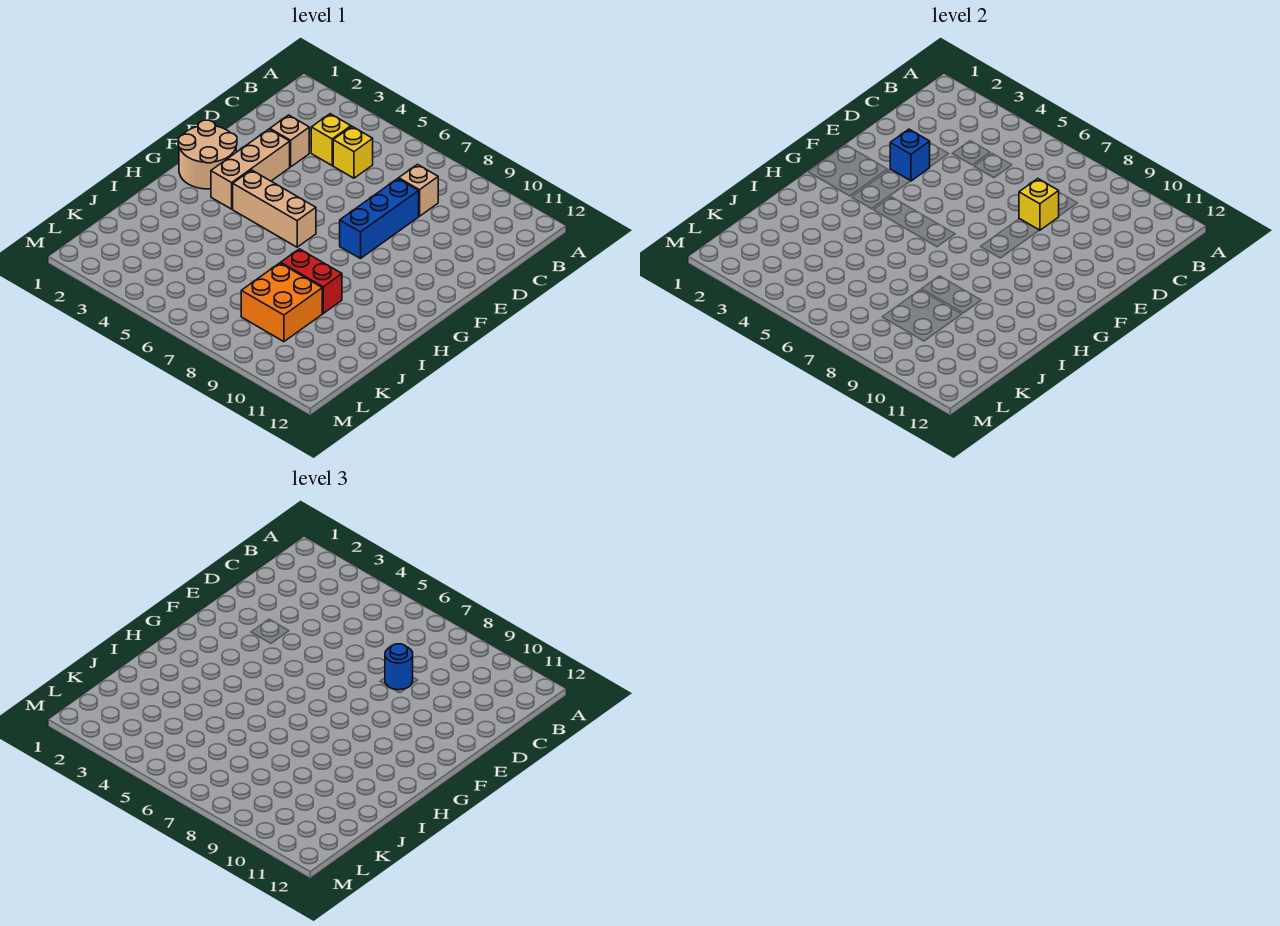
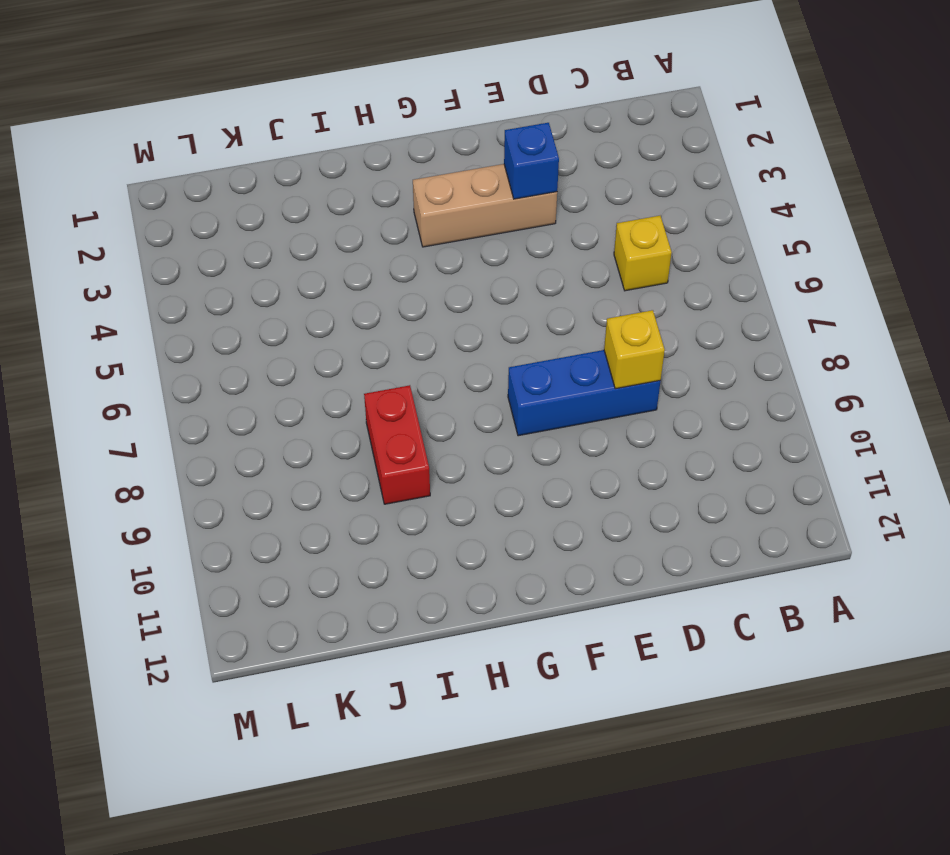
none -> yellow brick C4 level 1
none -> tan brick C8 level 1
none -> tan brick D3 level 1

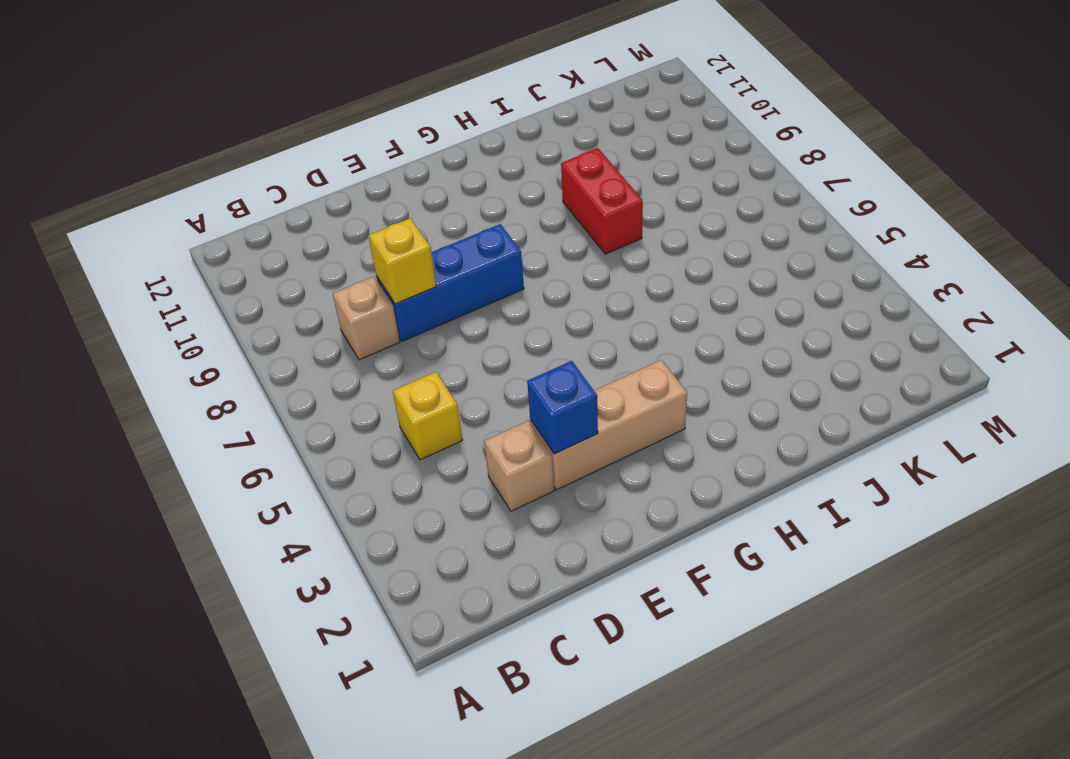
none -> yellow brick C4 level 1
none -> tan round brick F1:G2 level 1
none -> tan brick G4:G6 level 1

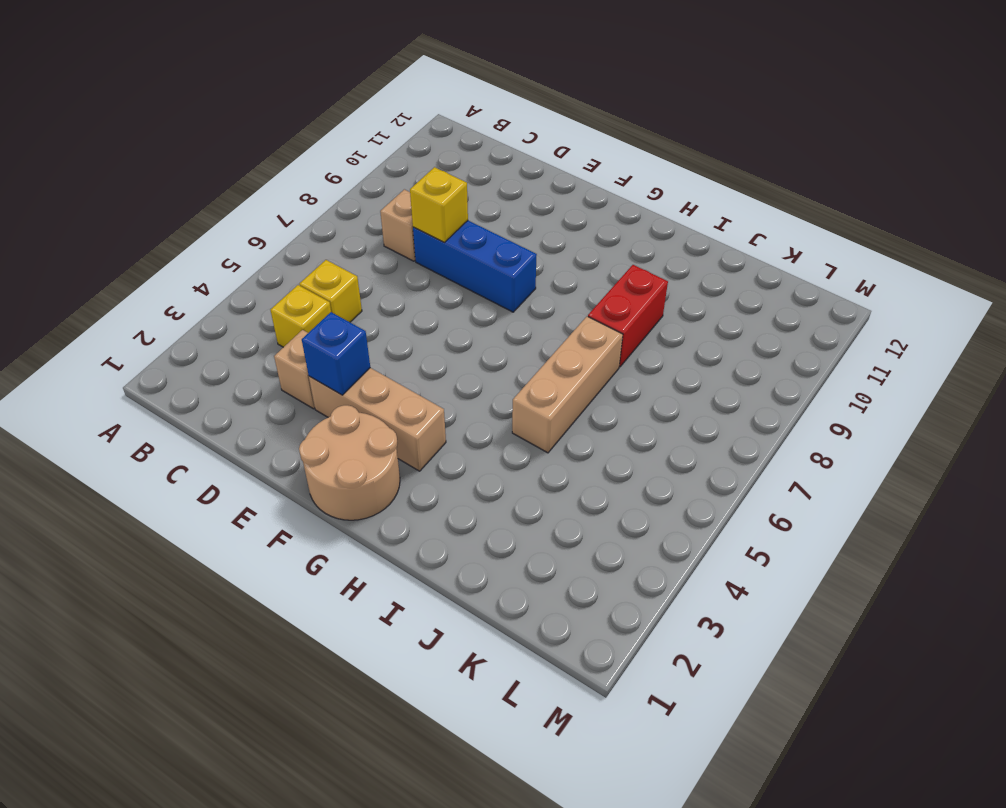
tan brick I5:I7 level 1 -> tan brick G4:G6 level 1
none -> orange brick J8:K9 level 1
none -> blue round brick D8 level 3

